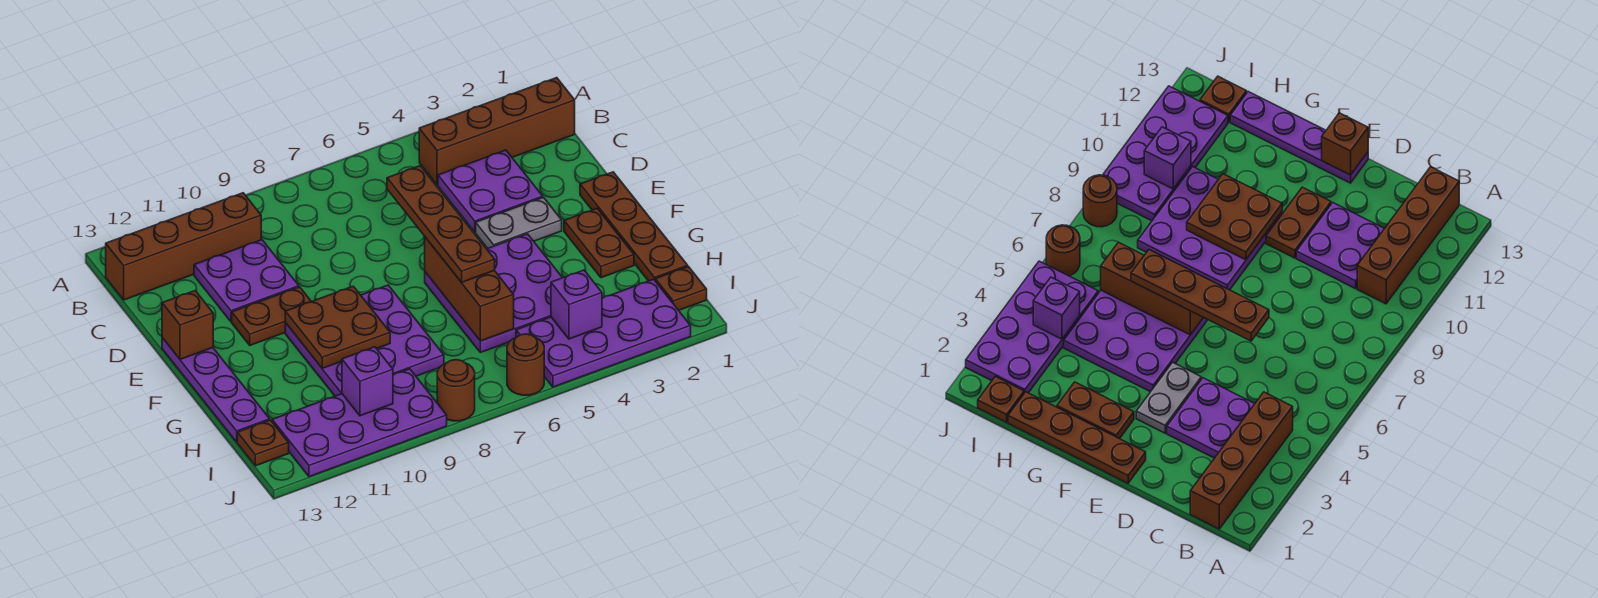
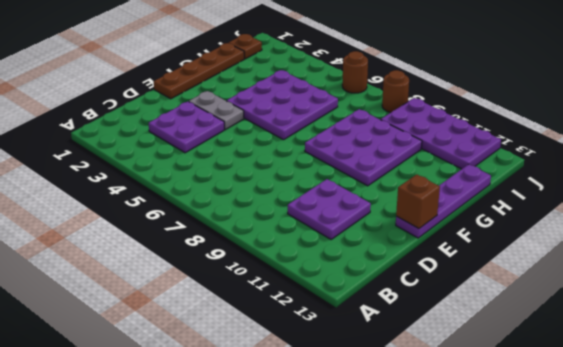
none -> brown brick B1:B4 level 1
none -> brown brick B10:B13 level 1
none -> brown plate E10:E11 level 1

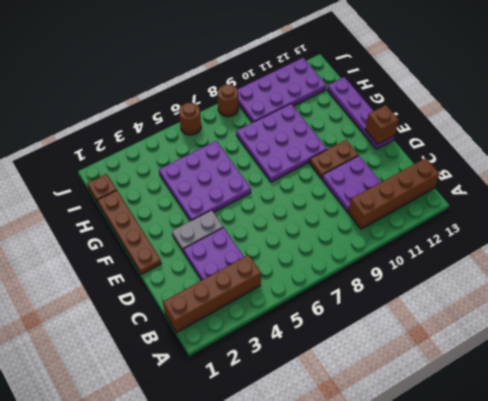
none -> brown plate F2:G2 level 1
none -> purple plate I2:J5 level 1
none -> brown plate I13 level 1

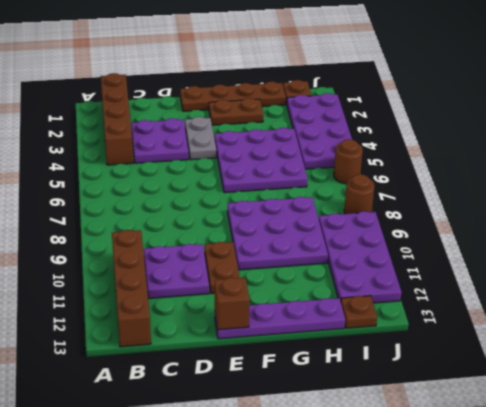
none -> brown brick F6:H6 level 2
none -> brown plate F9:G10 level 2
none -> purple brick I4 level 2

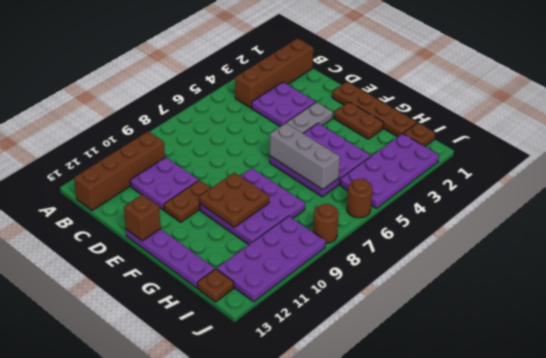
grey brick F6:H6 level 2 -> brown brick F6:H6 level 2
none -> purple brick I4 level 2
none -> purple brick I10 level 2
none -> brown plate D6:G6 level 3

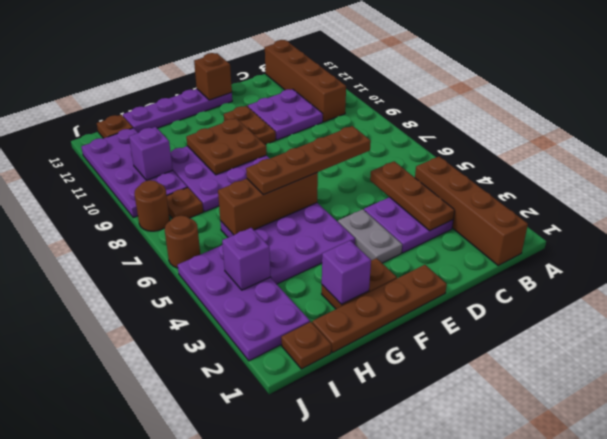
brown plate C3:C5 level 2 -> none
purple brick G2 level 2 -> none
brown plate I8 level 1 -> none

